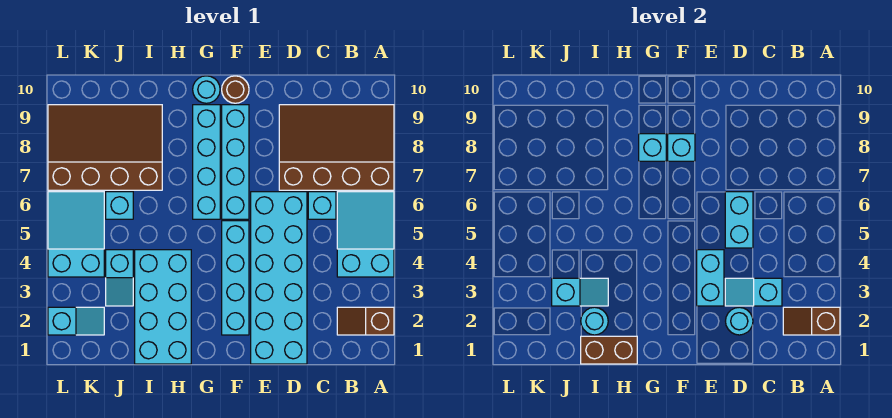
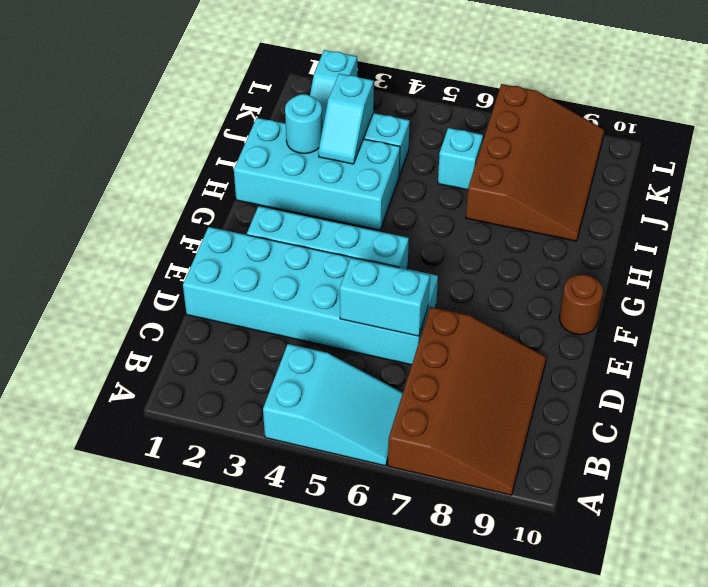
none -> brown slope A2:B2 level 1 top A
none -> cyan brick C6 level 1
none -> cyan brick F6:F9 level 1

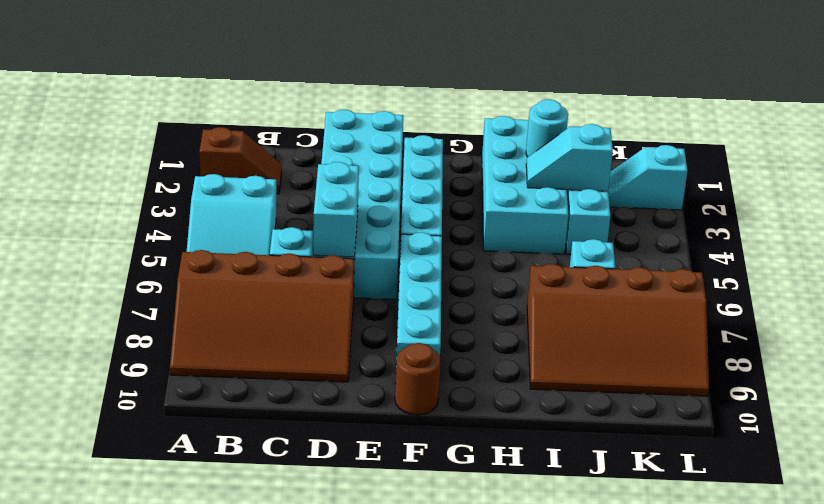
none -> cyan brick G6:G9 level 1
none -> cyan round brick G10 level 1
none -> cyan slope K4:L6 level 1 top 4

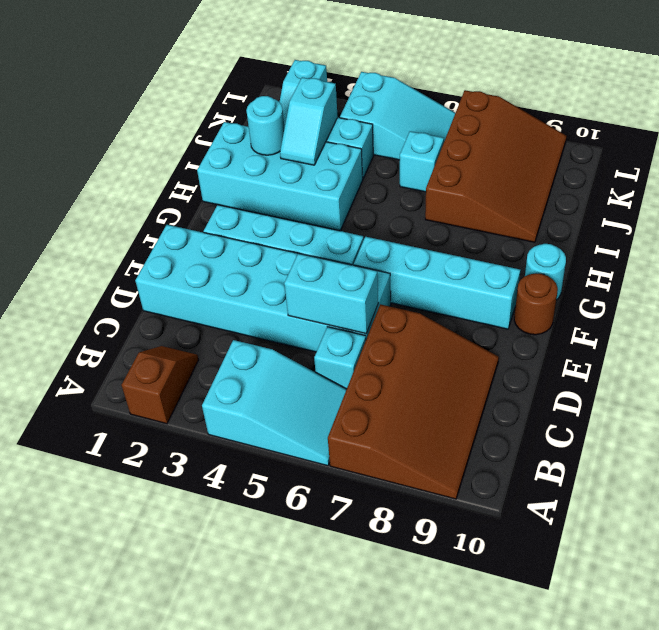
none -> cyan brick G6:G9 level 1
none -> brown slope A2:B2 level 2 top A
none -> cyan slope C3:D3 level 2 top C

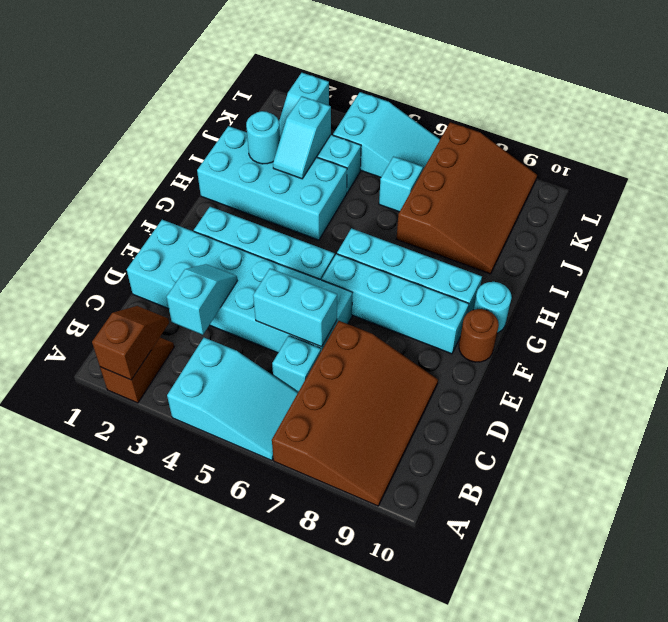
none -> cyan round brick D2 level 2
none -> cyan brick E3:E4 level 2
none -> cyan brick F8 level 2

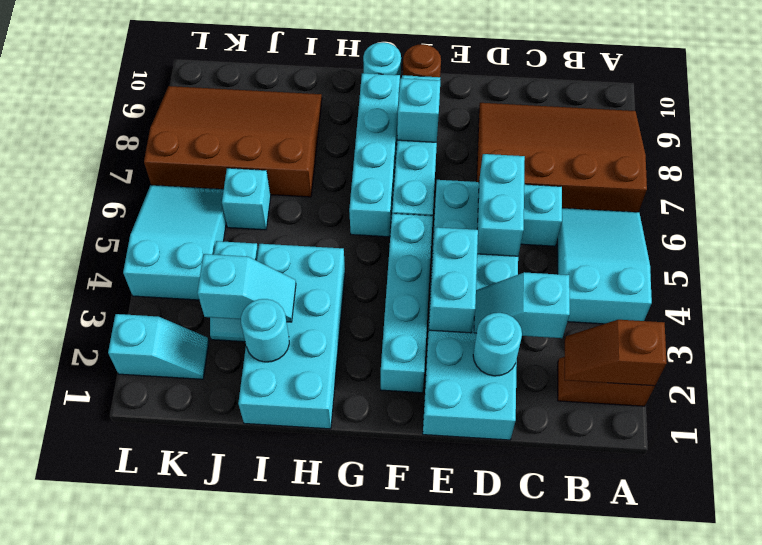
none -> cyan brick G8 level 2
none -> brown brick H1:I1 level 2

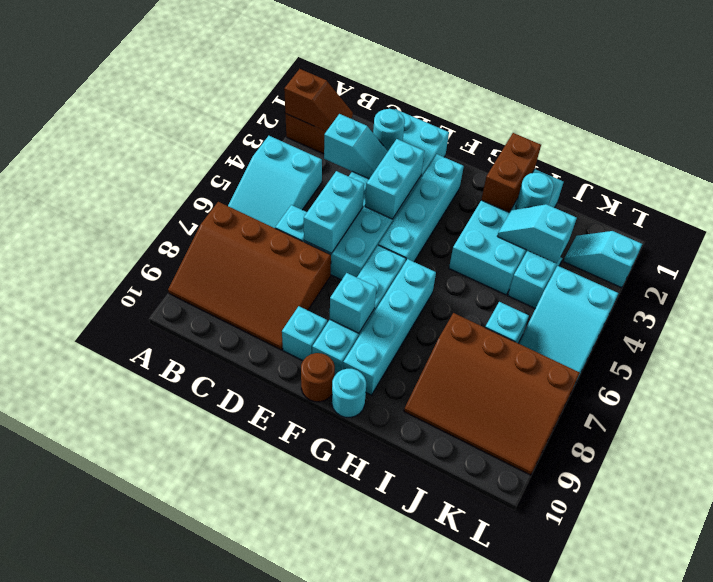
cyan brick E9 level 1 -> cyan brick G8 level 2
brown brick H1:H2 level 2 -> brown brick H1:I1 level 2

